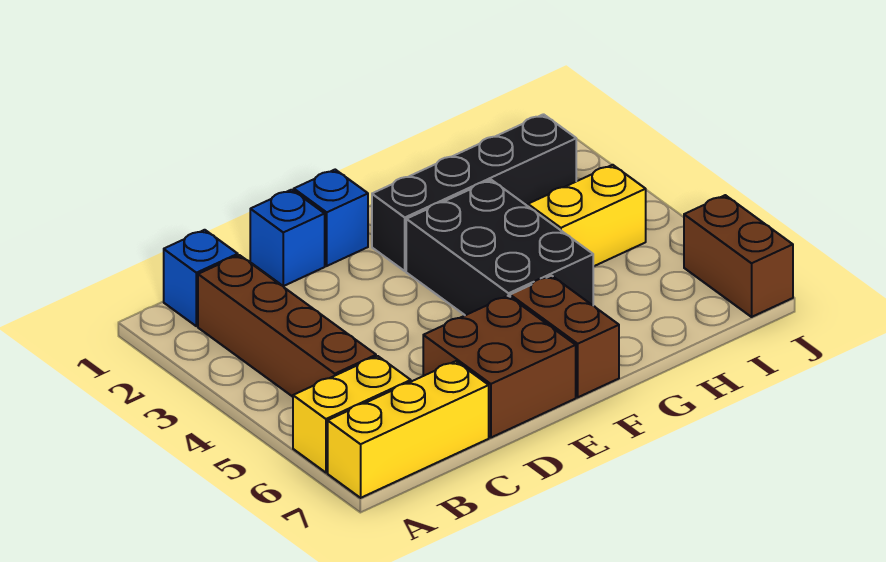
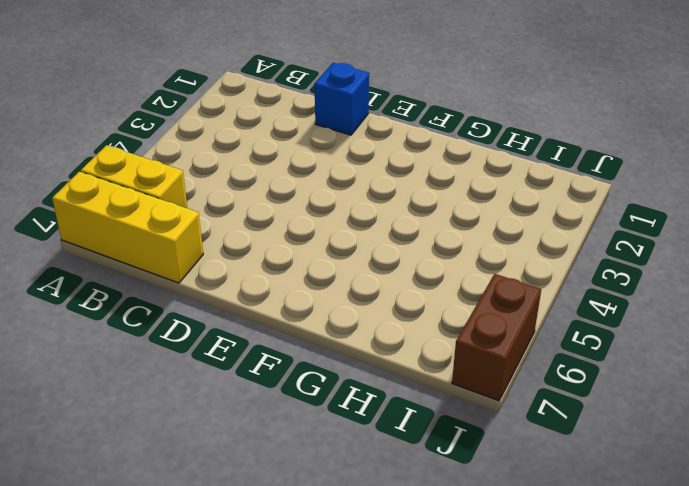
none -> blue brick B1 level 1
none -> brown brick B2:B5 level 1
none -> brown brick D6:E7 level 1

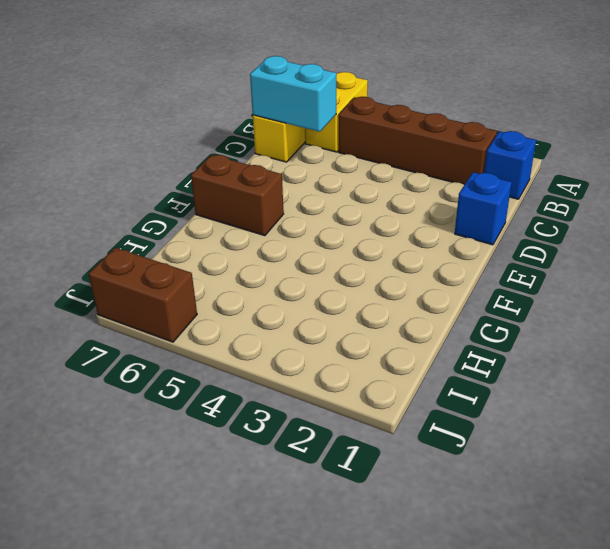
cyan brick C6:C7 level 2 -> none
none -> brown brick D6:E7 level 1
none -> blue brick E1 level 1
none -> black brick F2:I2 level 1

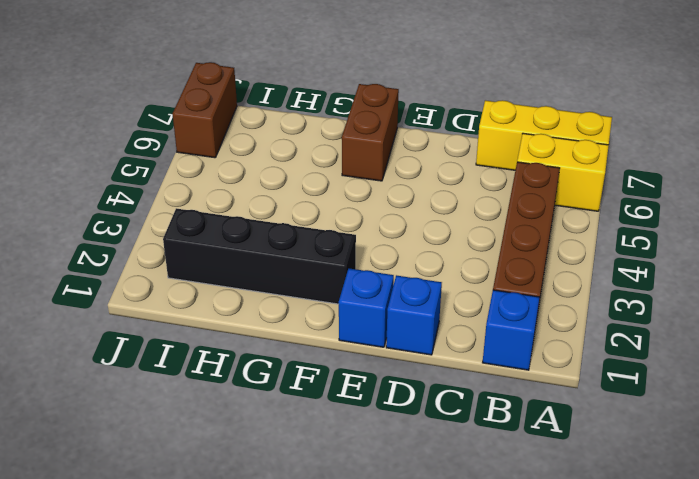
none -> brown brick D6:E7 level 1
none -> black brick F3:G5 level 1
none -> yellow brick H4:I4 level 1

